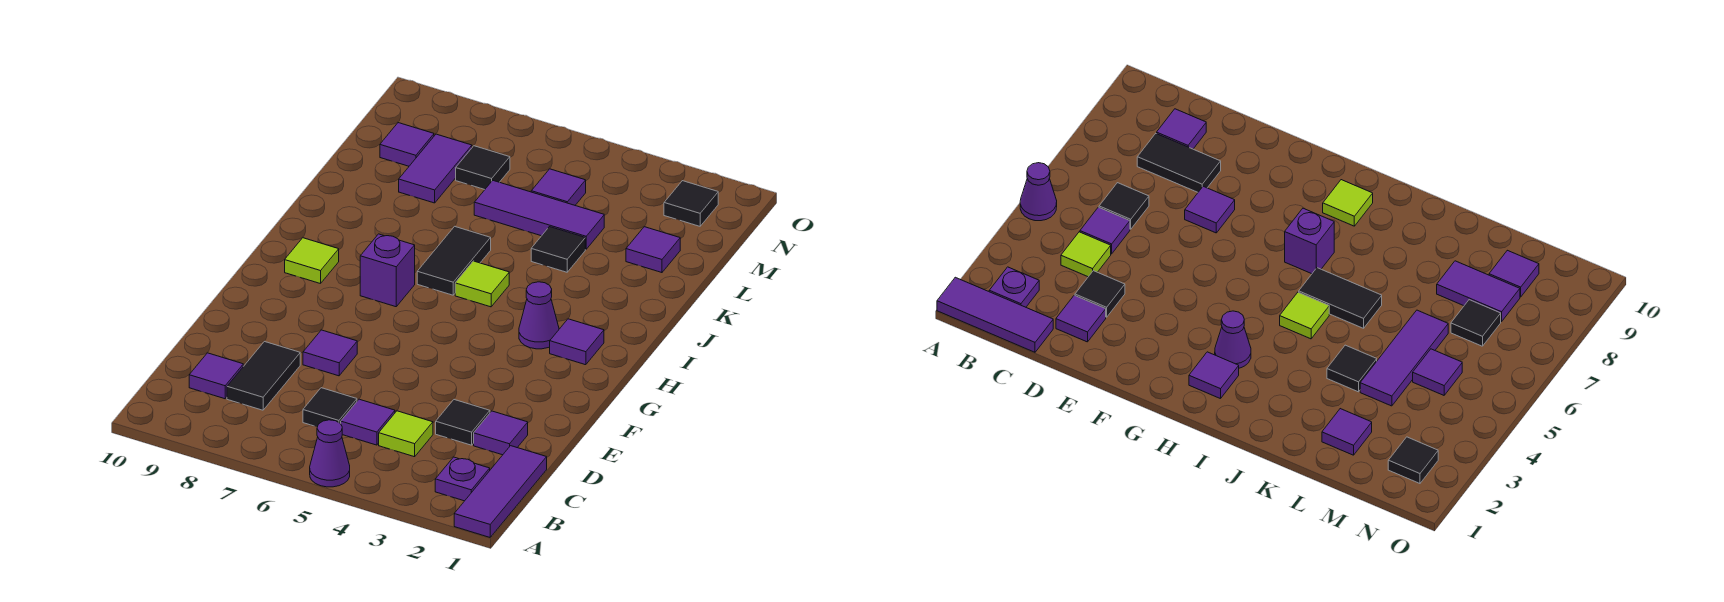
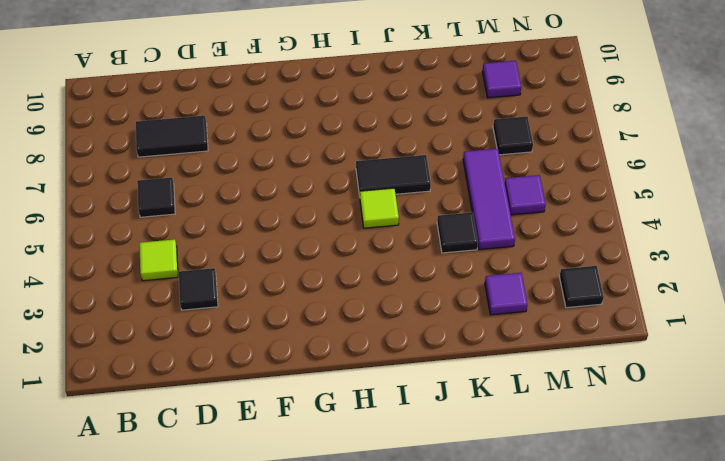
none -> purple tile A1:C1 level 1
none -> purple cone A5 level 1
none -> purple plate B2 level 1

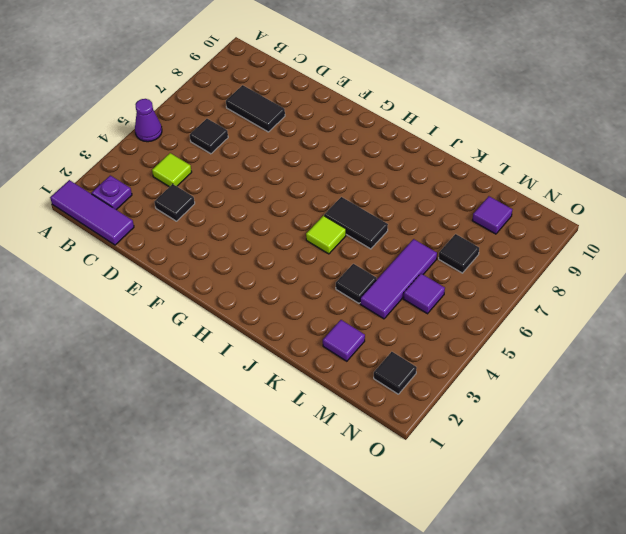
none -> purple tile C5 level 1
none -> purple tile C9 level 1
none -> purple tile D2 level 1

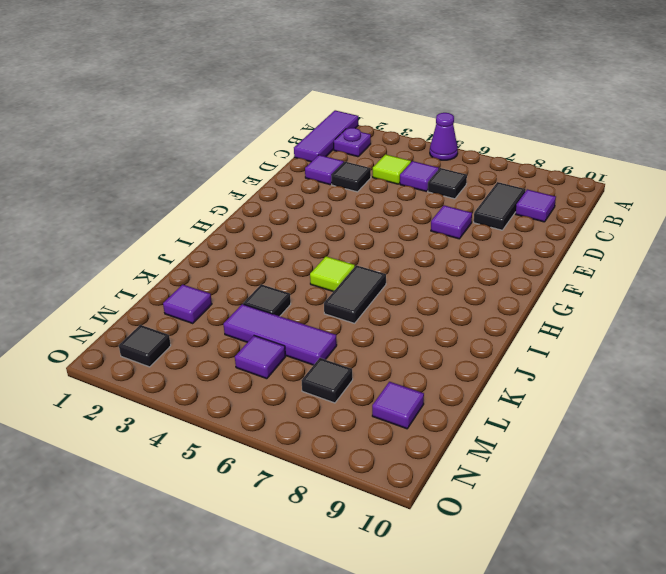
none -> purple tile H2 level 1
none -> purple cone H3 level 1
none -> purple brick H7 level 1

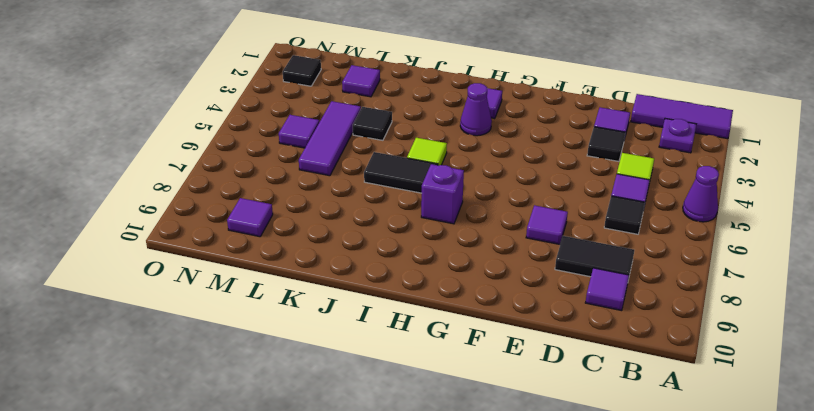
none -> lime tile H9 level 1
none -> purple tile L8:M8 level 1
none -> black tile M7 level 1

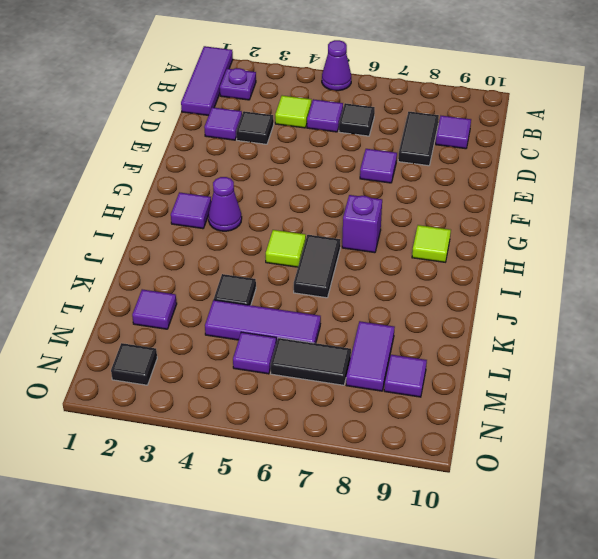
black tile M6:M7 level 1 -> black tile M7 level 1

